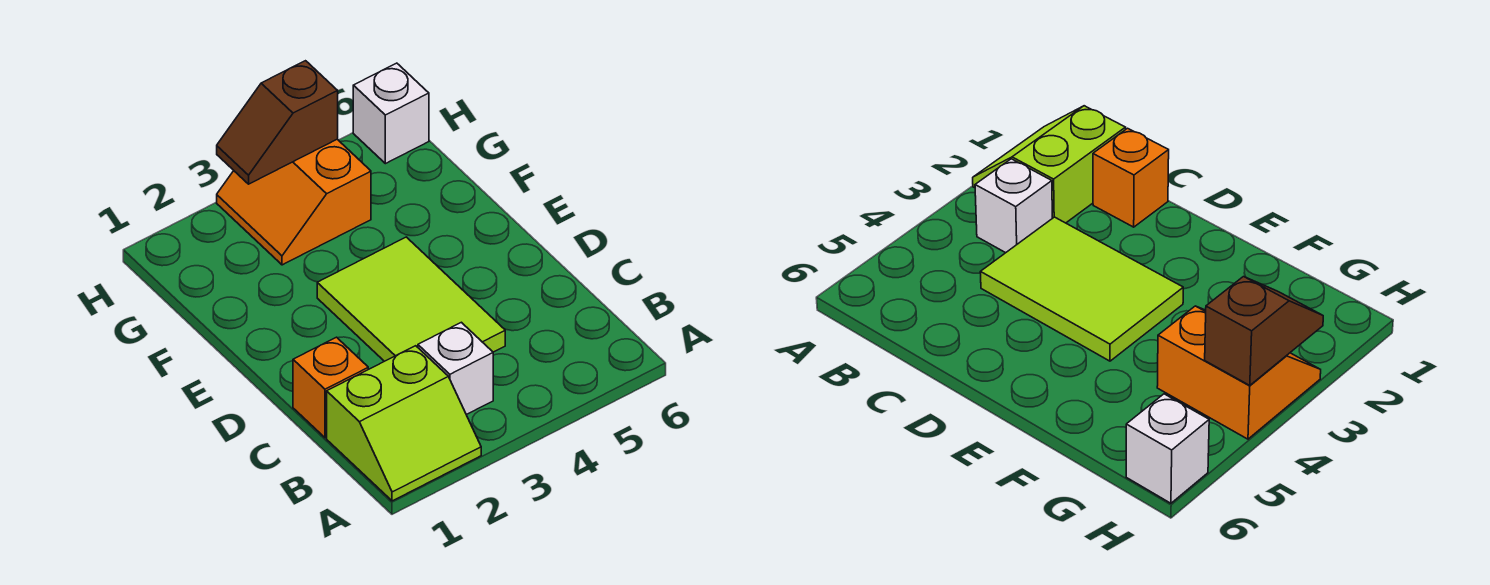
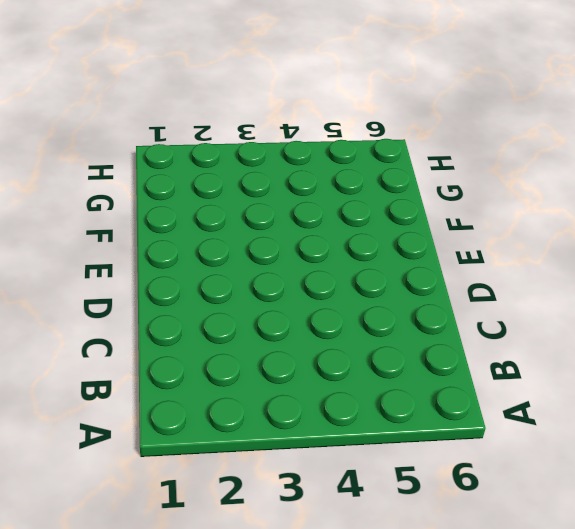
none -> lime slope A1:B2 level 1 top B
none -> white brick B3 level 1

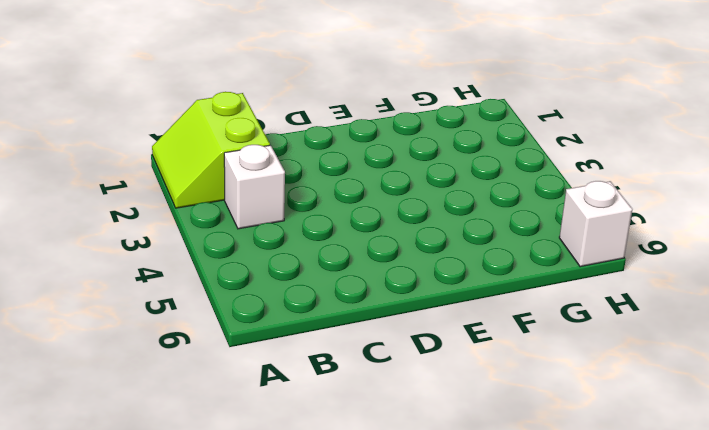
none -> orange brick C1 level 1
none -> lime tile C3:E4 level 1

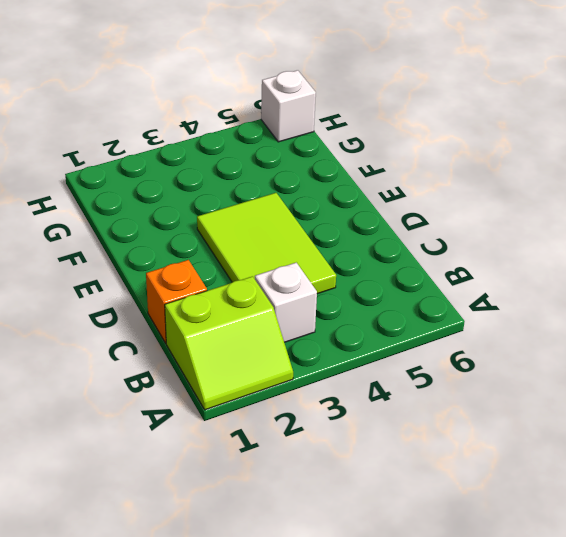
none -> orange slope G3:H4 level 1 top 4
none -> brown slope H3:H4 level 2 top 4

